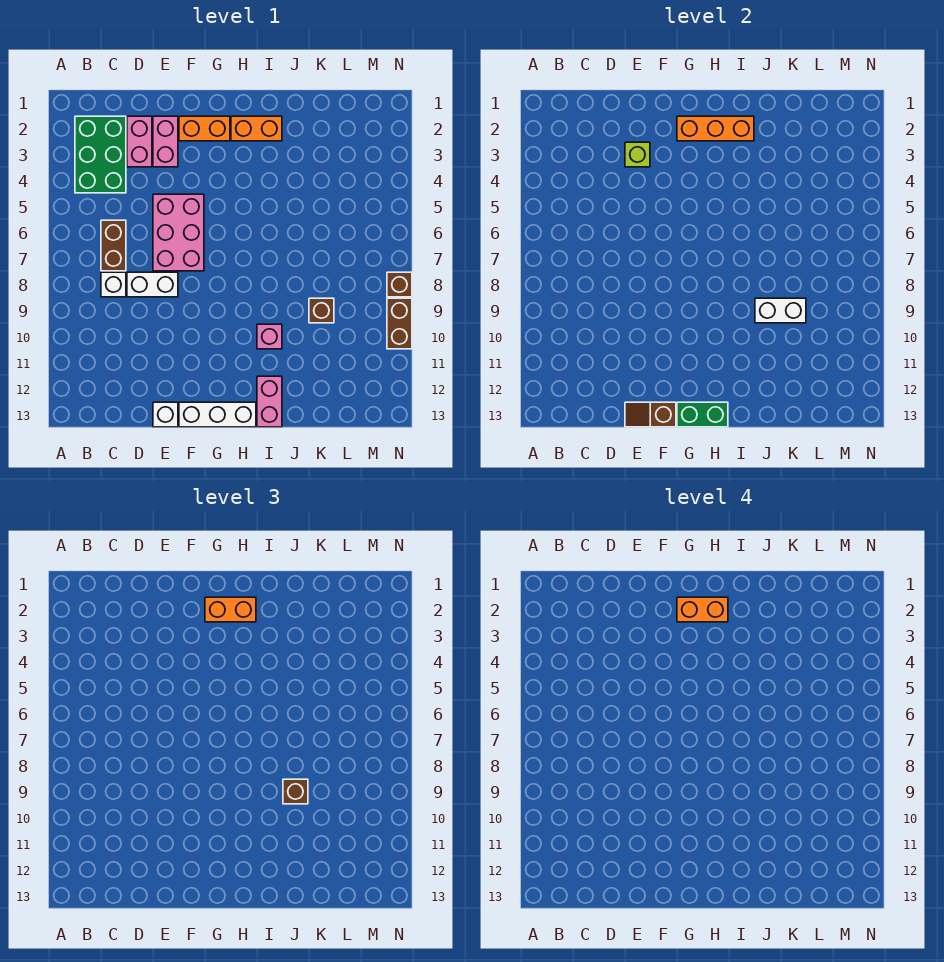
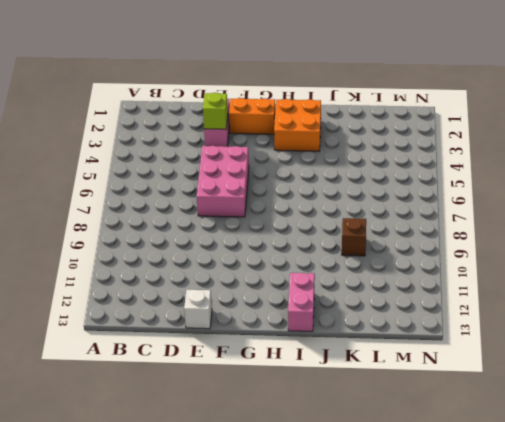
orange brick H2:I3 level 1 -> orange brick H2:I2 level 1
none -> green brick B2:C4 level 1
none -> brown brick C6:C7 level 1
none -> white brick C8 level 1

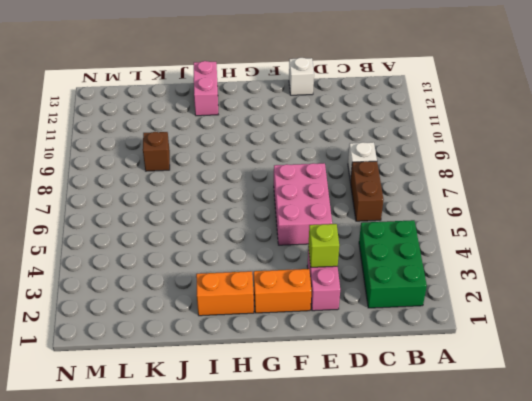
none -> pink brick D2:D3 level 1
none -> white brick D8:E8 level 1
none -> white brick F13:H13 level 1

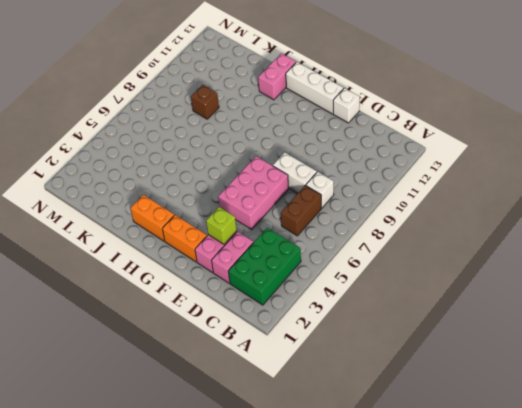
none -> pink brick I10 level 1
none -> brown brick N8 level 1
none -> brown brick N9:N10 level 1

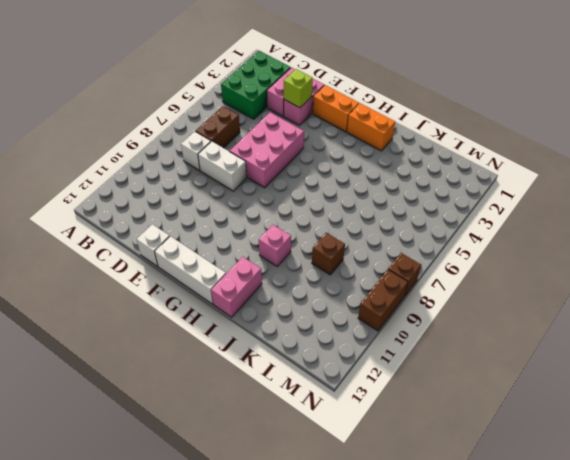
none -> brown slope E13:F13 level 2 top F
none -> orange brick G2:I2 level 2
none -> green brick G13:H13 level 2

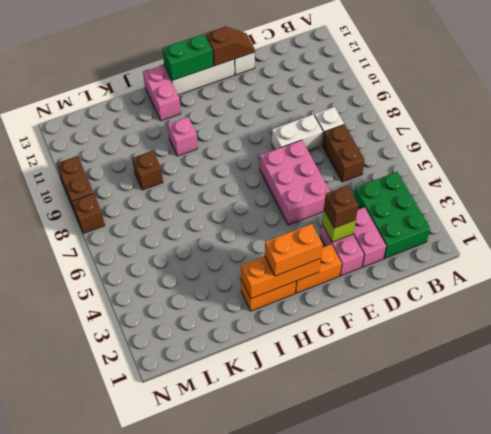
brown brick E3 level 3 -> brown brick J9 level 3
none -> white brick J9:K9 level 2
none -> orange brick G2:H2 level 4

